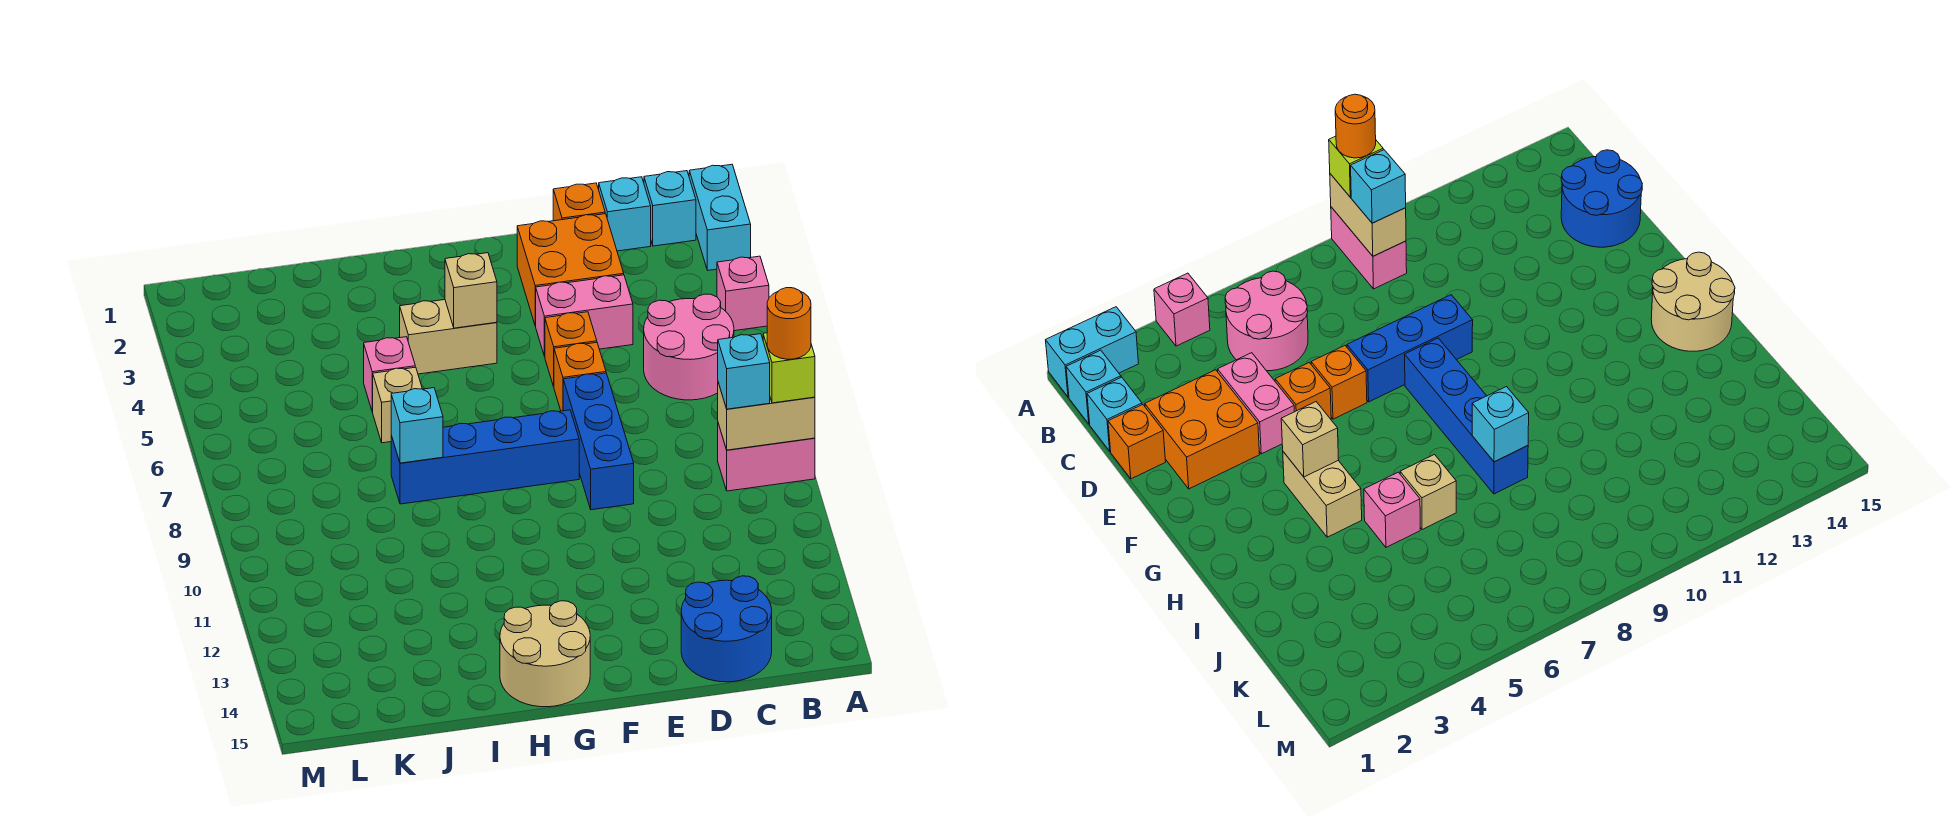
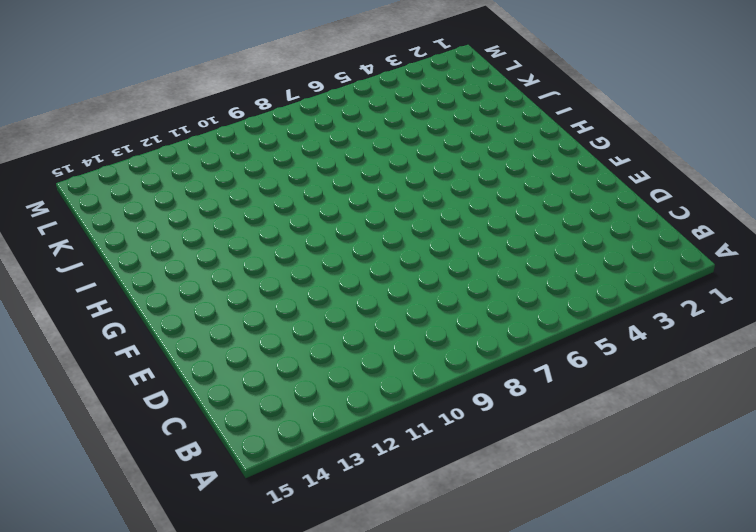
none -> cyan brick A1:A2 level 1
none -> pink brick A4 level 1
none -> pink brick A9:B9 level 1

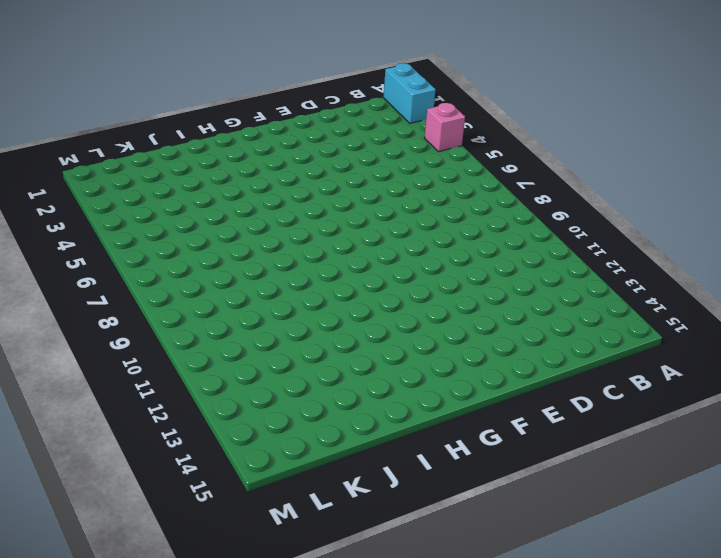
none -> pink brick A9:B9 level 1
none -> cyan brick B1 level 1
none -> pink round brick B5:C6 level 1

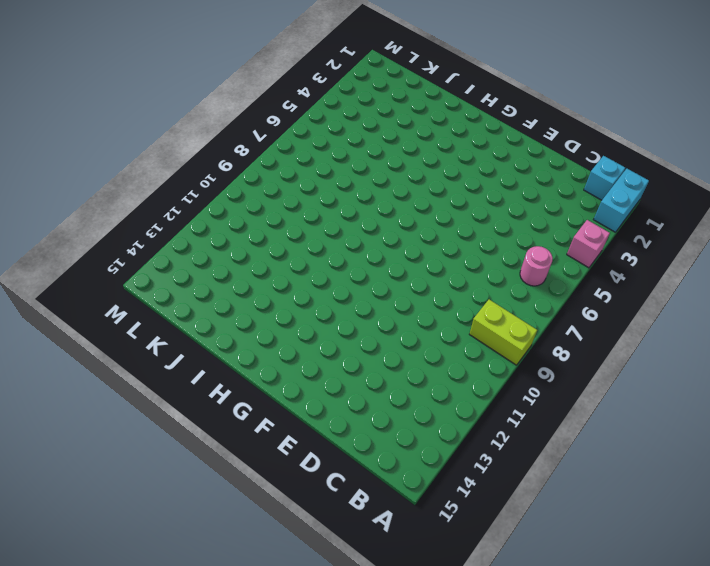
lime brick A9:B9 level 1 -> pink brick A9:B9 level 1
pink round brick B6 level 1 -> pink round brick B5:C6 level 1
none -> cyan brick C1 level 1
none -> blue round brick C14:D15 level 1
none -> orange brick D1 level 1

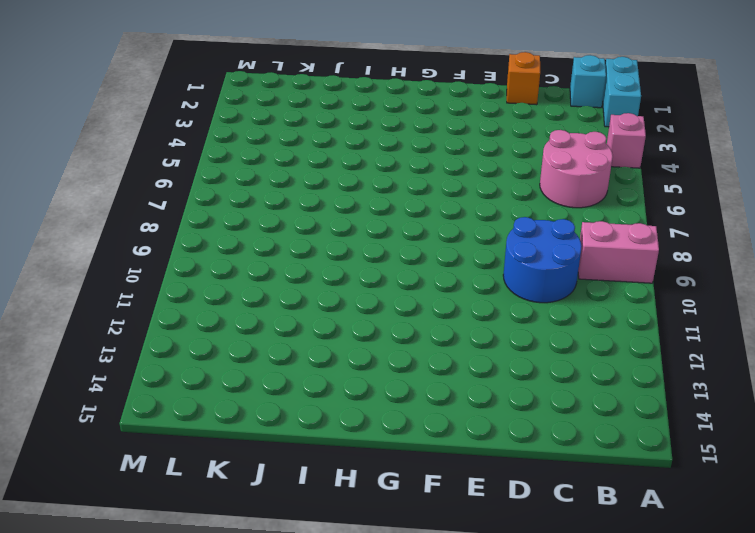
blue round brick C9:D10 level 1 -> blue round brick C14:D15 level 1
none -> cyan brick C1 level 1
none -> orange brick D2:E3 level 1
none -> pink brick D4:E4 level 1

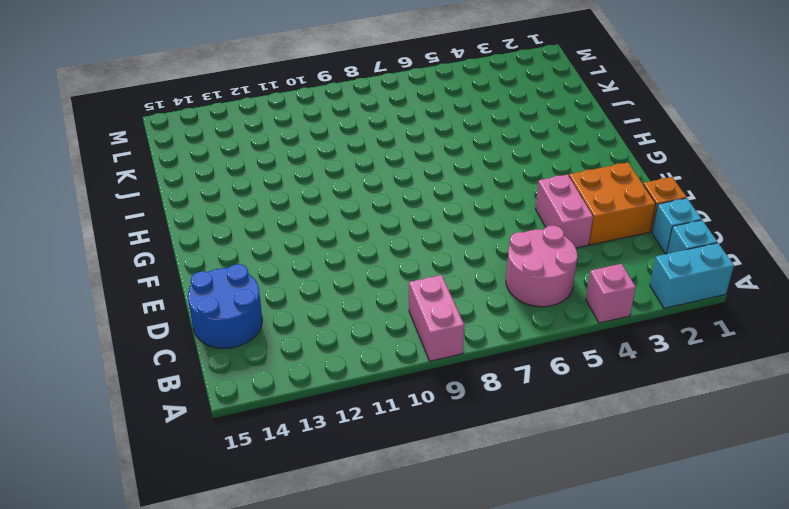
none -> orange brick E5 level 1
none -> orange brick E6 level 1
none -> blue brick E7:E9 level 1

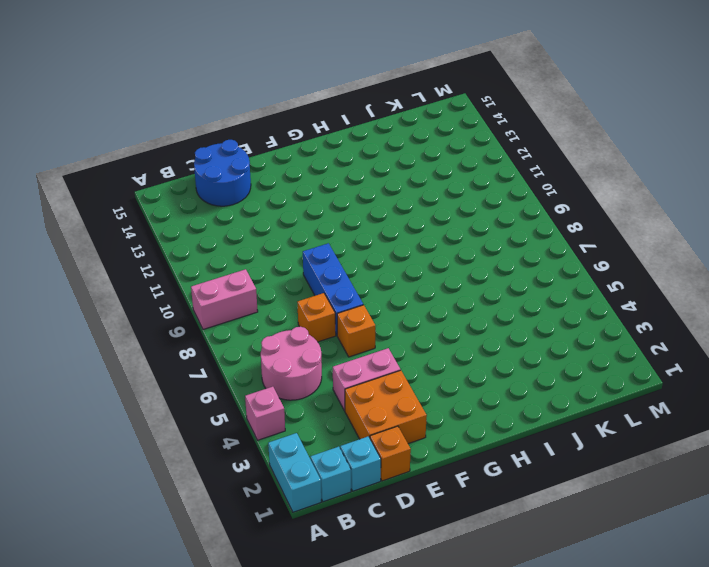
orange brick D7 level 1 -> orange brick E5 level 1
none -> blue brick F8:I8 level 1
none -> tan brick G4:H4 level 1
none -> tan round brick G14:H15 level 1

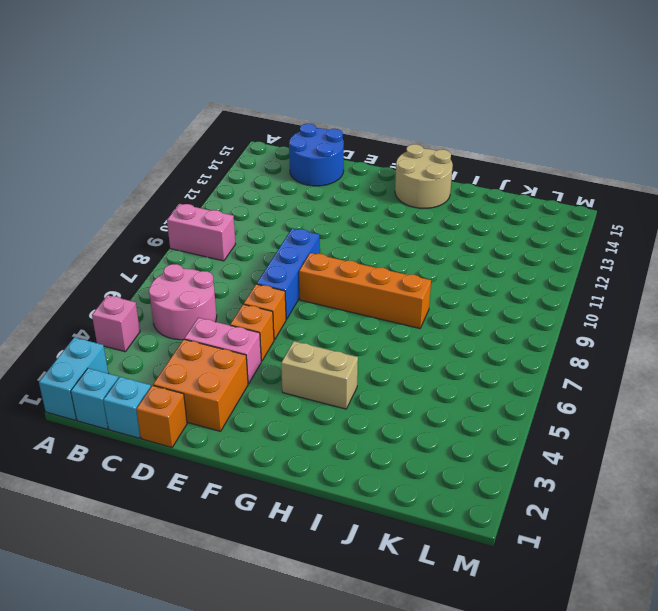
orange brick F8:I8 level 1 -> blue brick F8:I8 level 1
none -> pink brick I5 level 1
none -> tan brick I6 level 1
none -> tan brick A9:B9 level 2

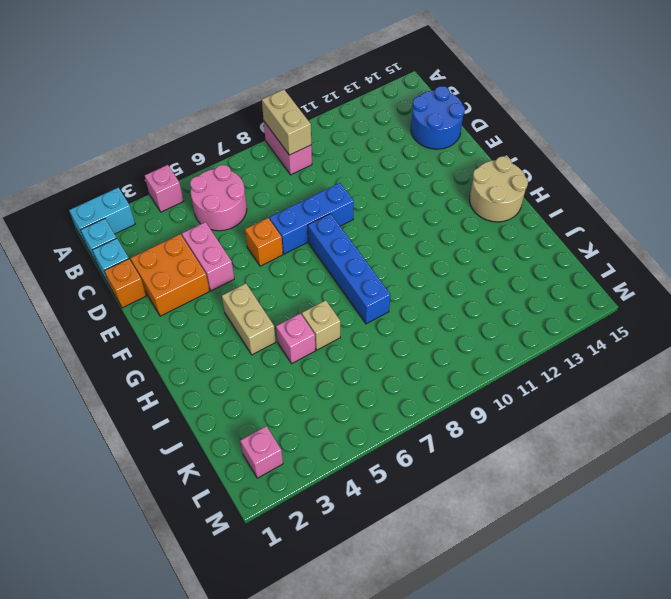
pink brick L2 level 1 -> none
none -> orange brick E5 level 1
none -> tan brick G4 level 2
none -> cyan brick I8 level 2

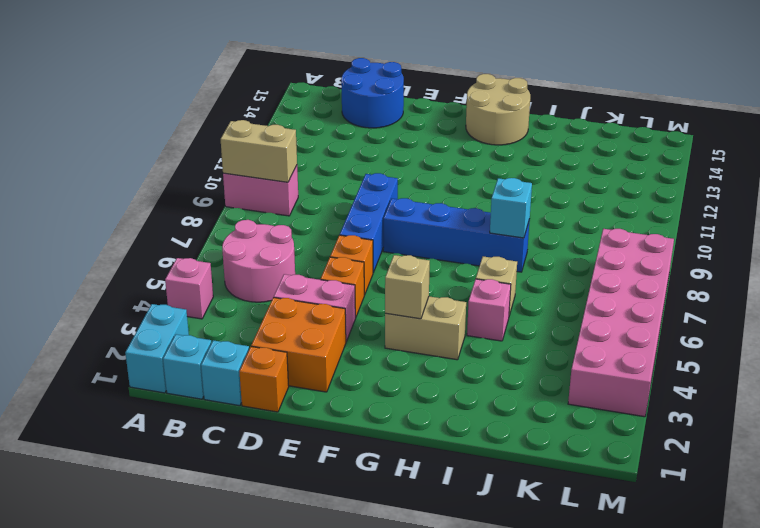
pink brick L3:M8 level 1 -> none
none -> lime brick A9 level 3
none -> cyan brick B9 level 3
none -> orange round brick A9 level 4

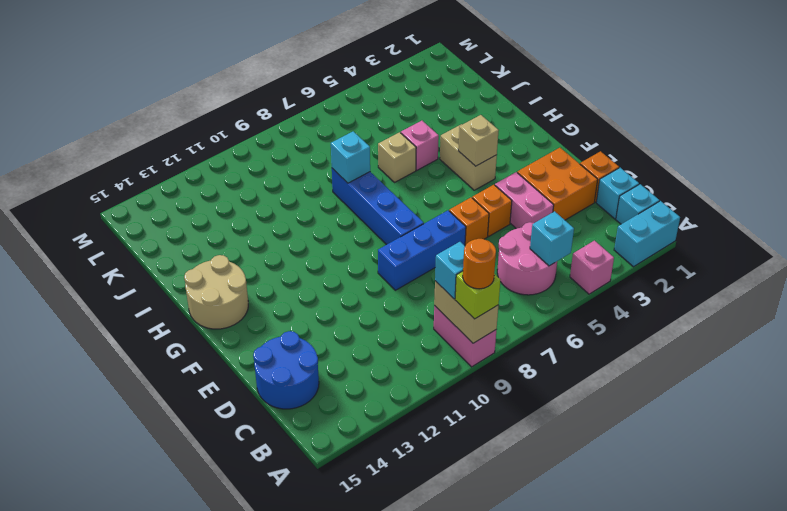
cyan brick B5 level 2 -> none

